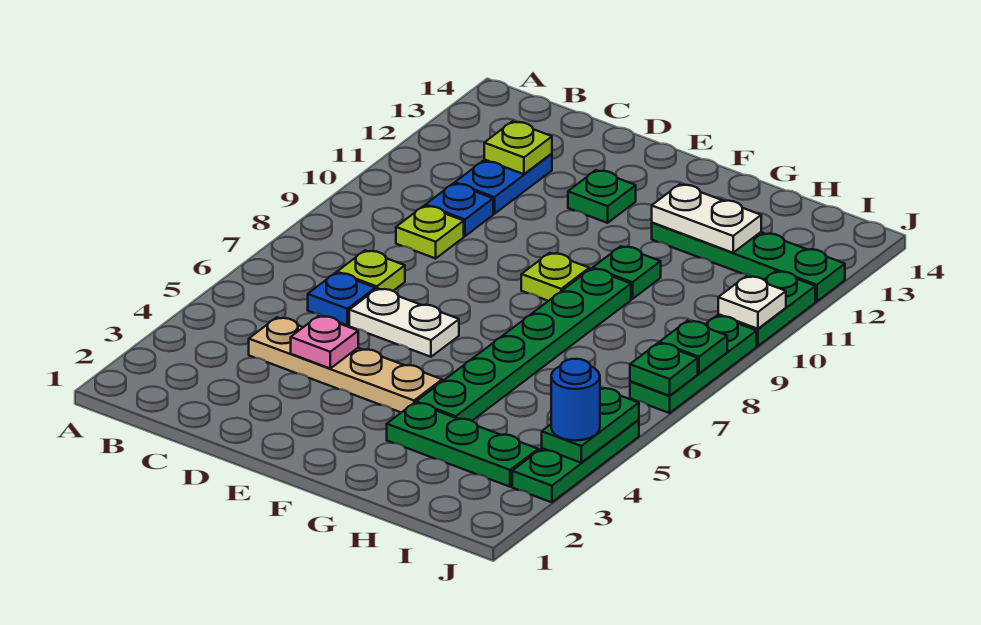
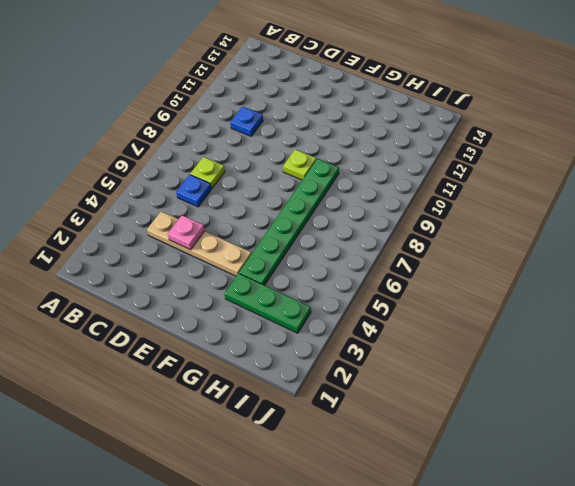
none -> lime plate C9 level 1
none -> blue plate C11:C12 level 1
none -> white plate D6:E6 level 1

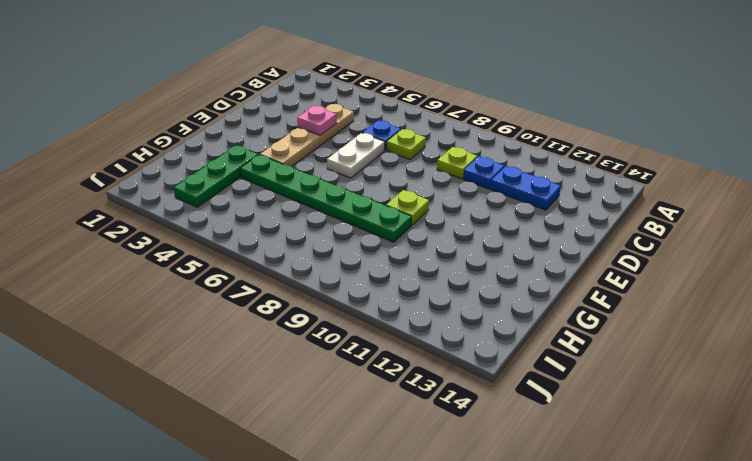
none -> green plate E12 level 1
none -> green plate G10 level 1
none -> green plate G12:J12 level 1

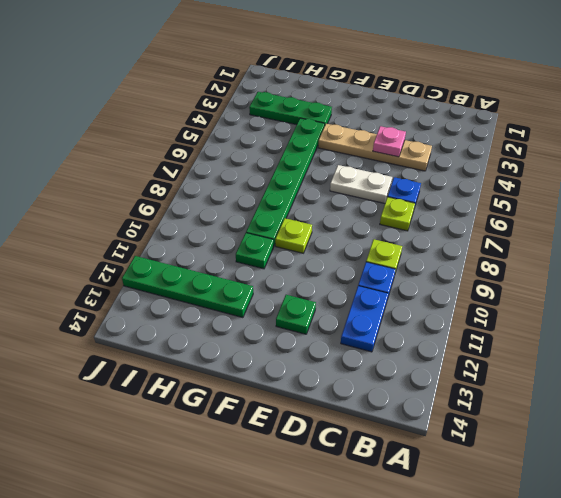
none -> green plate J3:J5 level 1
none -> green plate J7:J9 level 1
none -> green plate J10:J11 level 1

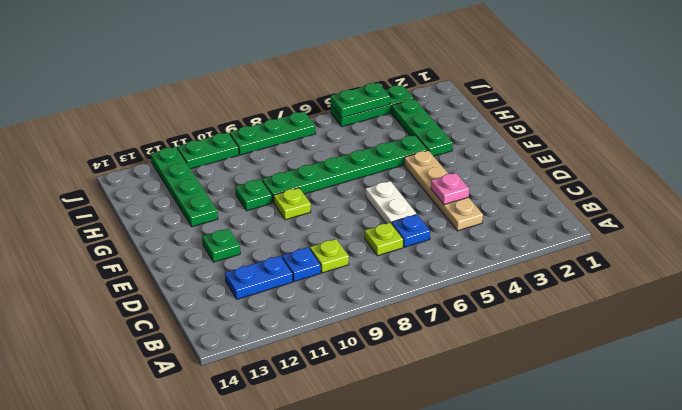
none -> lime plate C12 level 2
none -> white plate G12:H12 level 2
none -> green plate J7 level 2

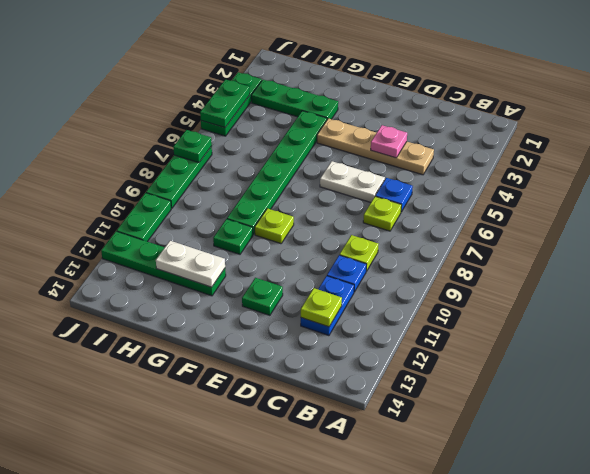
none -> green plate J8 level 2
none -> white plate J10 level 2
none -> blue round brick J4 level 3

